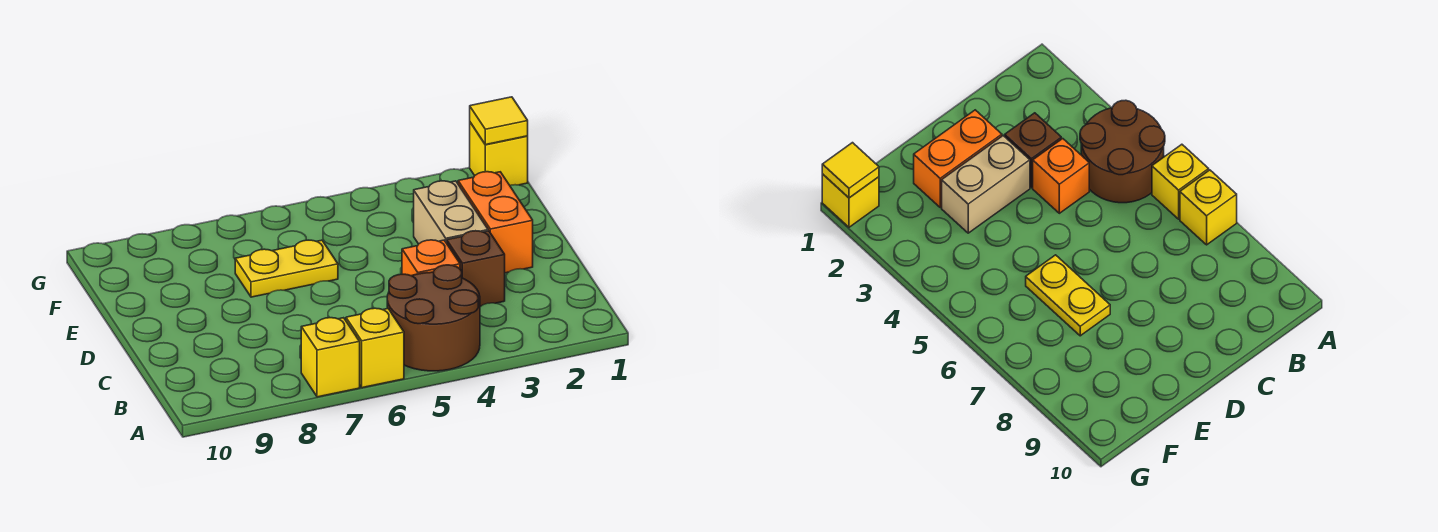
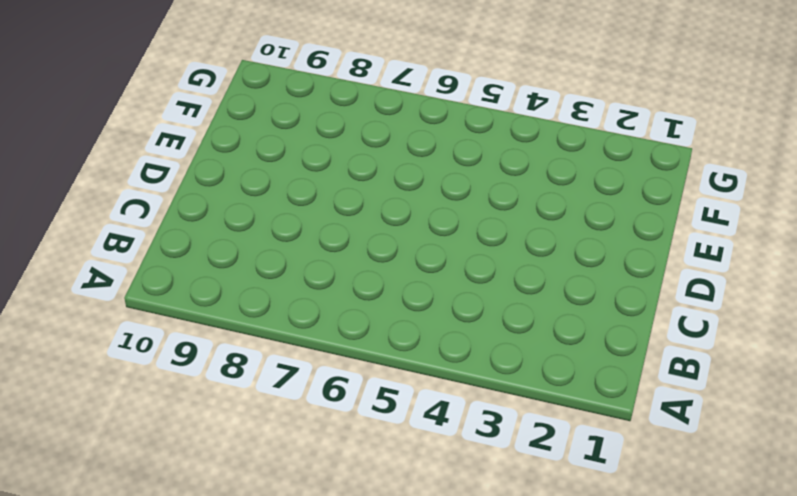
none -> brown round brick A4:B5 level 1
none -> yellow brick A6 level 1

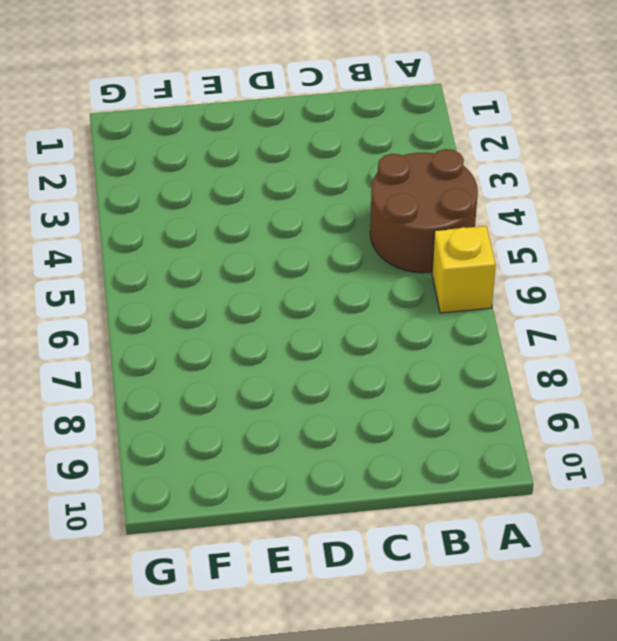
none -> yellow brick A7 level 1
none -> brown brick C3 level 1

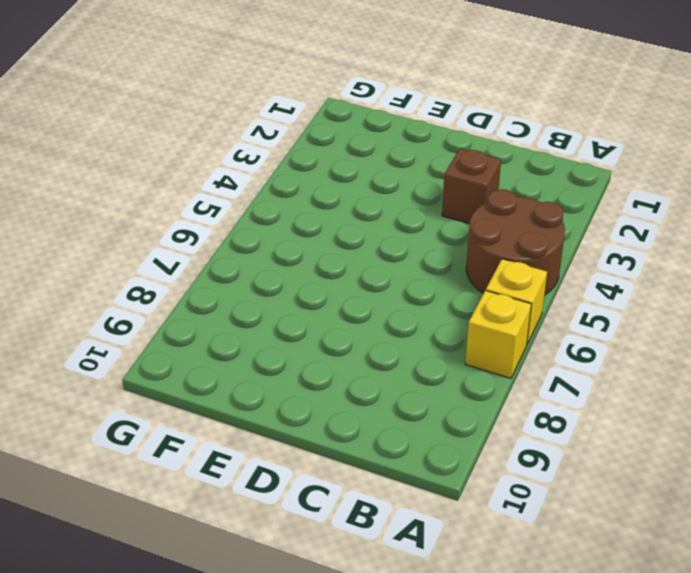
none -> orange brick C4 level 1
none -> orange brick D2:E2 level 1

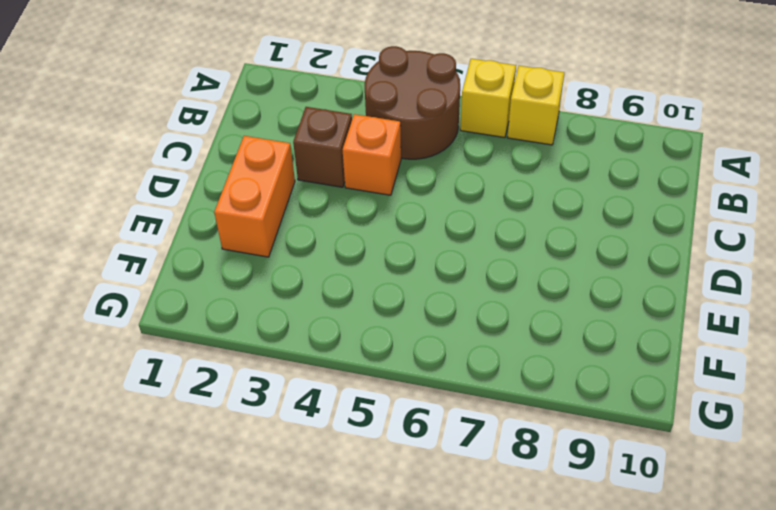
none -> tan brick D3:E3 level 1
none -> yellow plate E6:E7 level 1

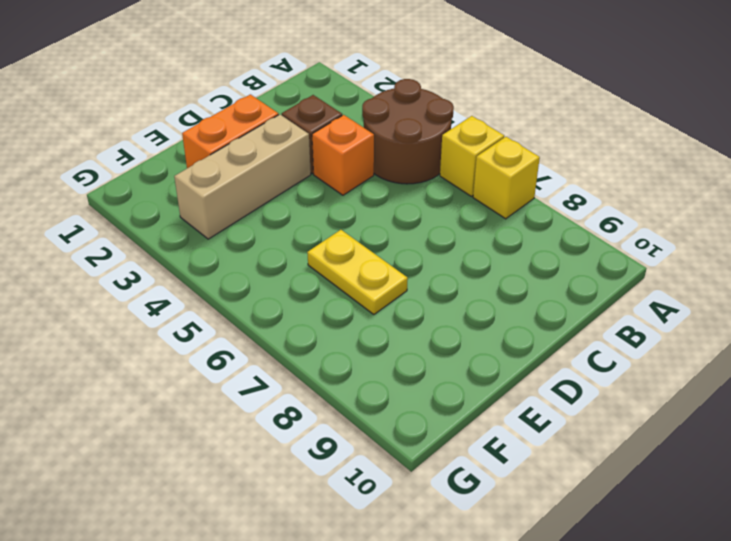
tan brick D3:F3 level 1 -> tan brick D3:E3 level 1
none -> yellow brick G1 level 1
none -> yellow tile G1 level 2

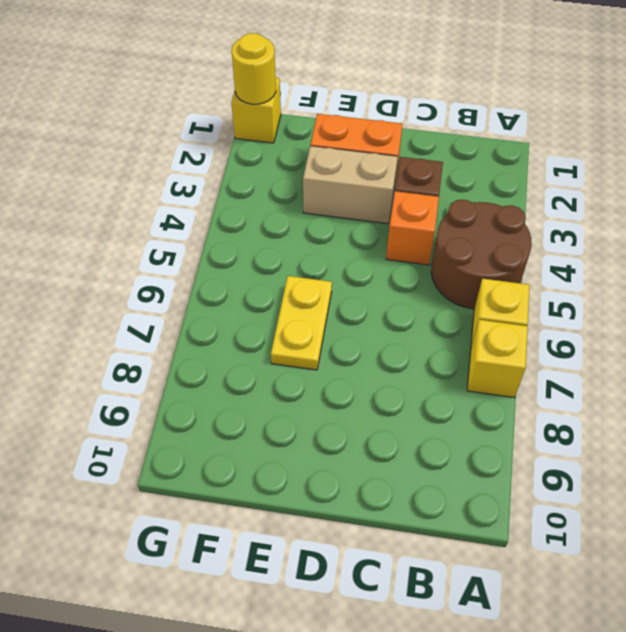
yellow round brick G1 level 2 -> yellow tile G1 level 2

